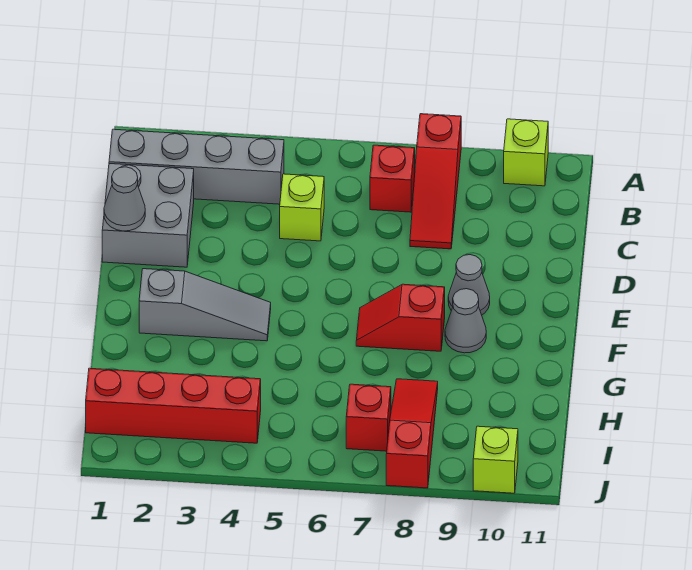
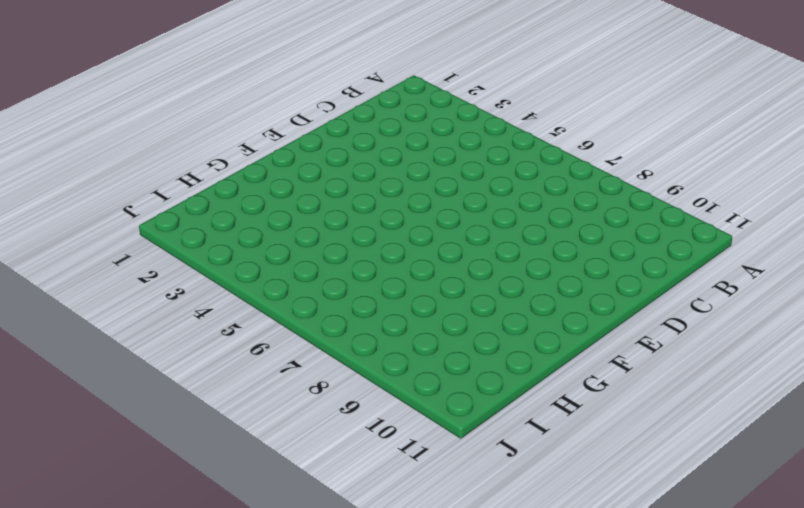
none -> red slope A8:C8 level 1 top A
none -> lime brick A10 level 1
none -> grey brick B1:B4 level 1

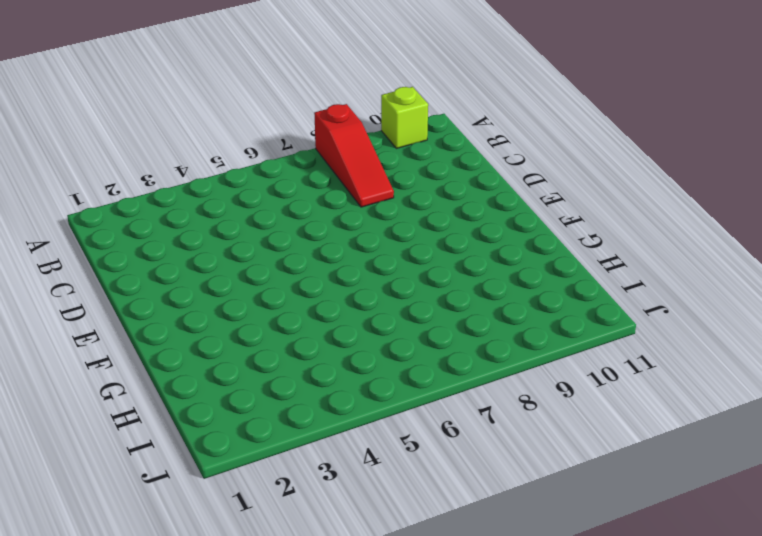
none -> grey brick B1:B4 level 1
none -> red brick B7 level 1
none -> grey brick C1:D2 level 1

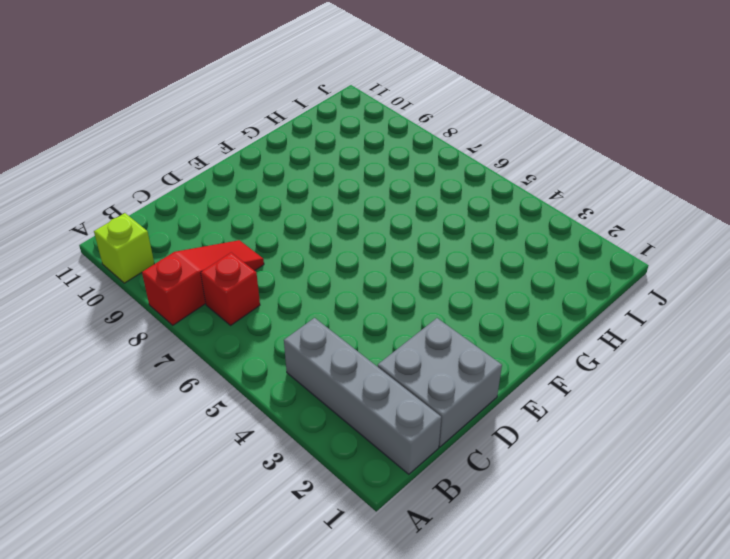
none -> lime brick C5 level 1
none -> grey cone E9 level 1
none -> grey slope F2:F4 level 1 top 2

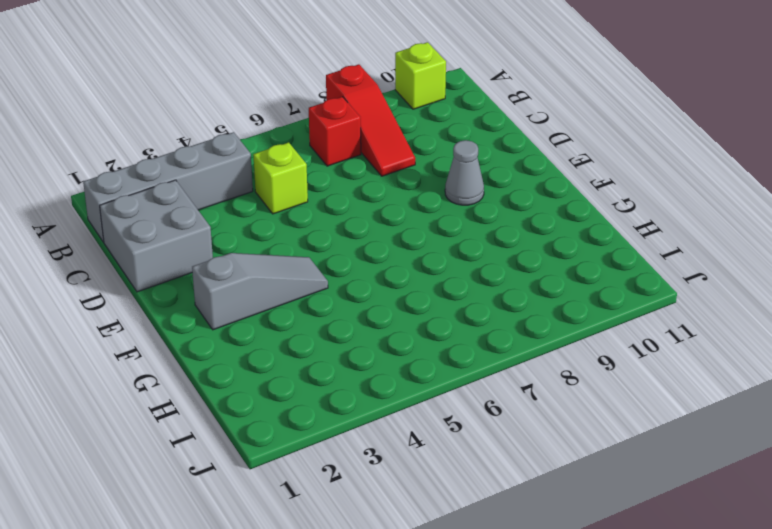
none -> red slope F7:F8 level 1 top 8
none -> grey cone F9 level 1
none -> red slope H8:J8 level 1 top J

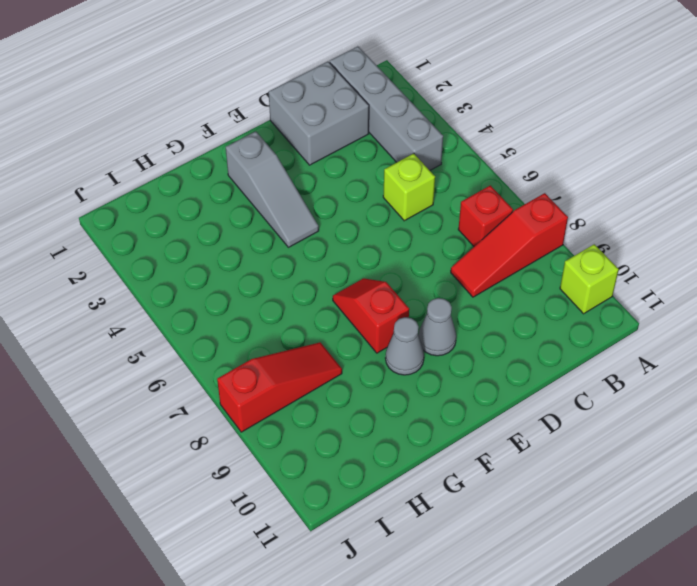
none -> red brick I1:I4 level 1
none -> red brick I7 level 1
none -> lime brick J10 level 1

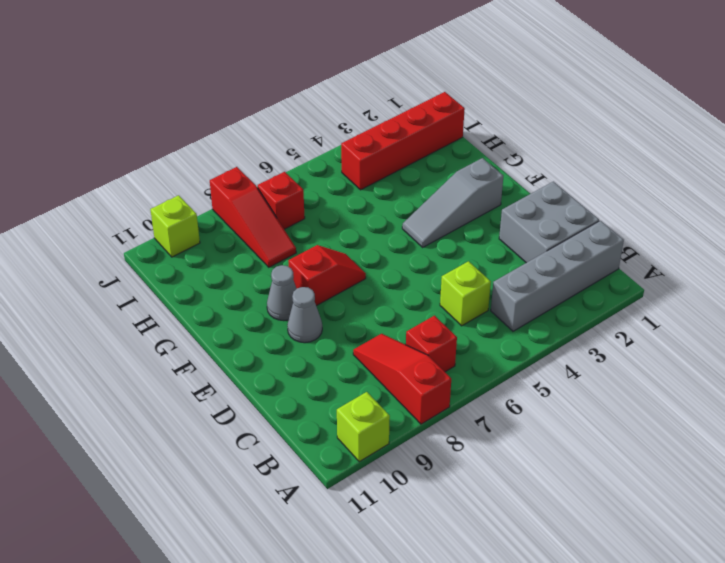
none -> grey cone D1 level 2

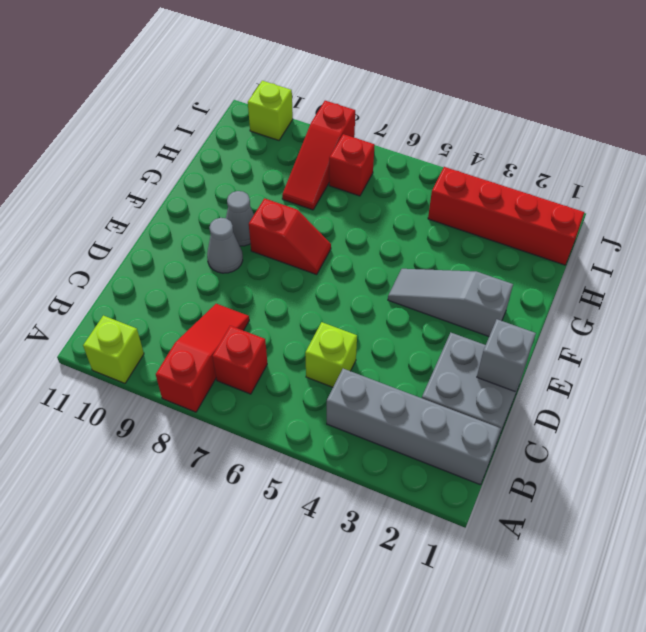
grey brick D1 level 2 -> grey cone D1 level 2

